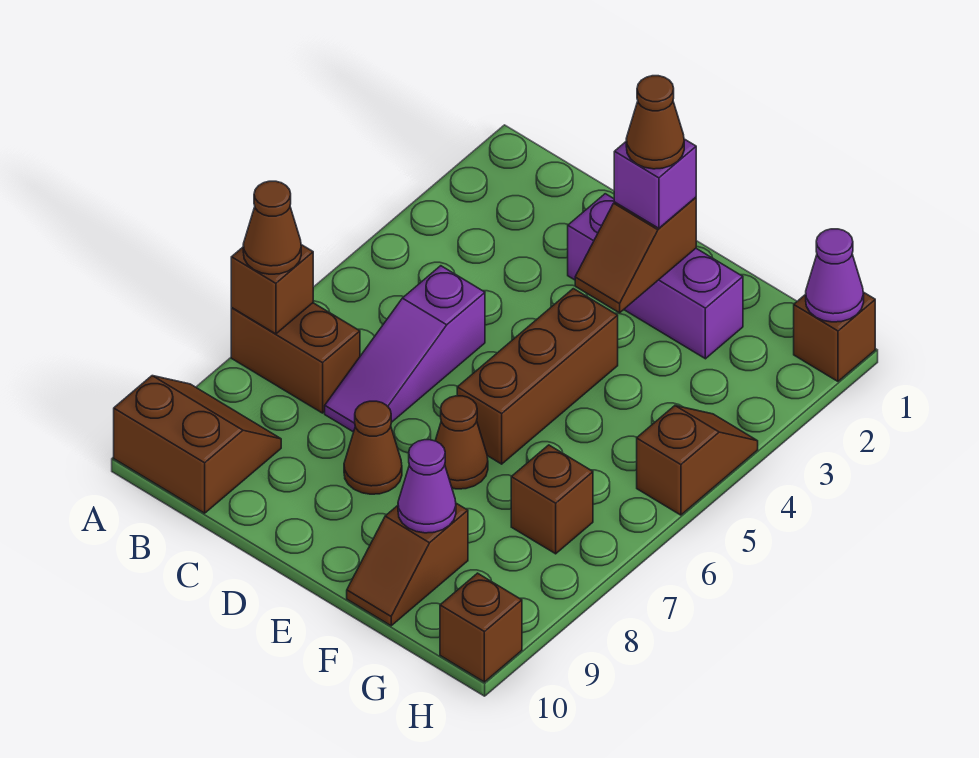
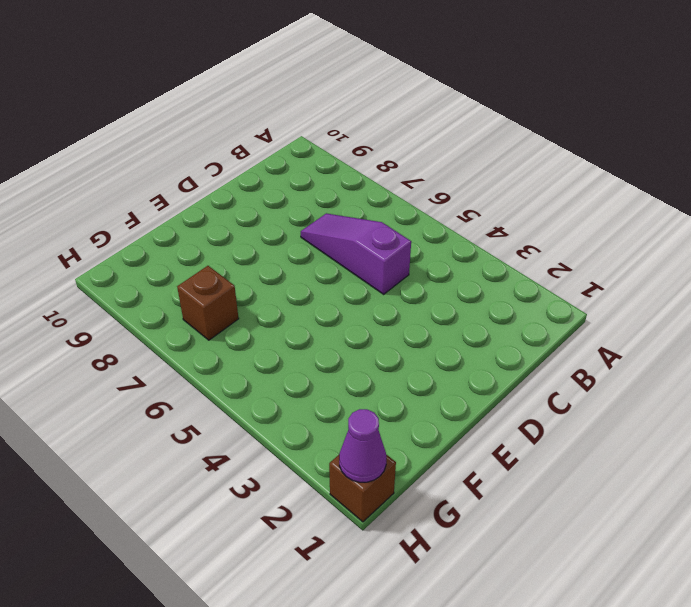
none -> brown brick A7:B7 level 1
none -> brown slope A9:B10 level 1 top 10
none -> purple brick D2:F2 level 1

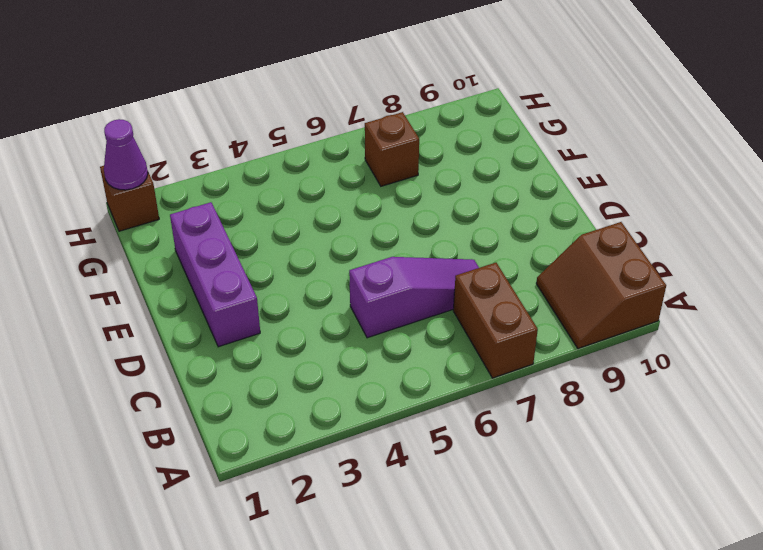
none -> brown cone D8 level 1
none -> brown brick E4:E6 level 1
none -> brown cone E7 level 1

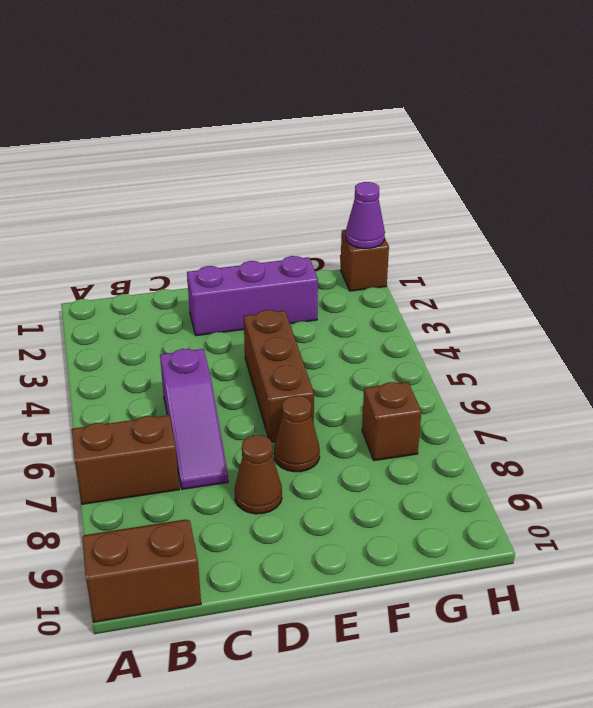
none -> brown slope F9:F10 level 1 top 9
none -> brown slope H4:H5 level 1 top 5
none -> brown brick H10 level 1

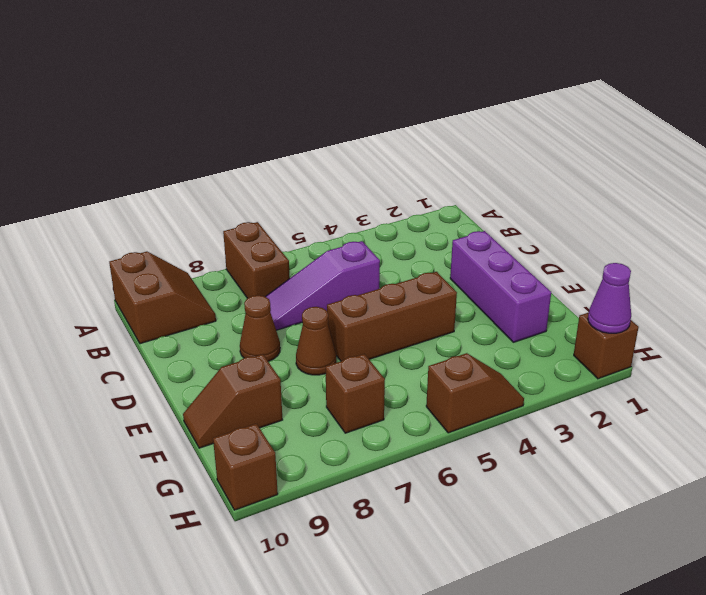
none -> brown brick A7 level 2
none -> brown slope E2:E3 level 2 top 2
none -> purple cone F9 level 2

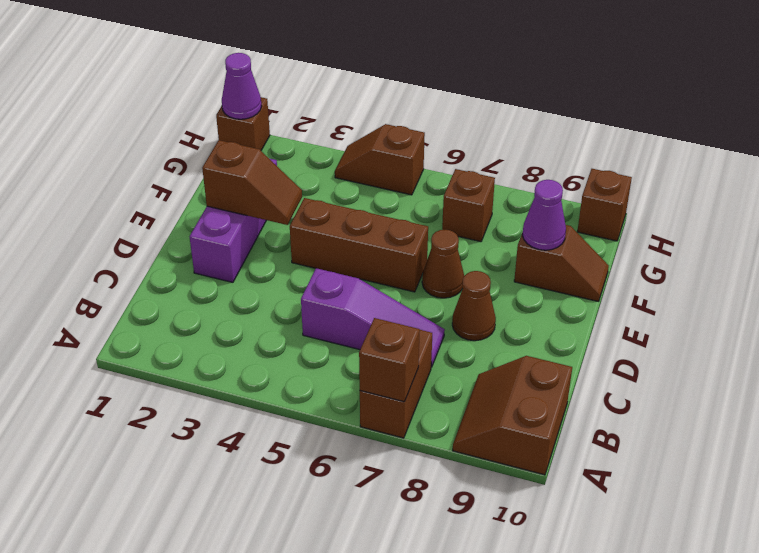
none -> brown cone A7 level 3
none -> purple brick E2 level 3
none -> brown cone E2 level 4

